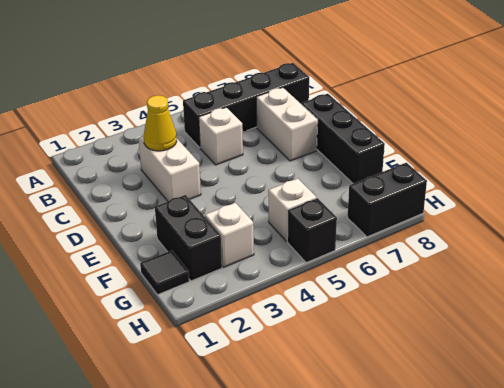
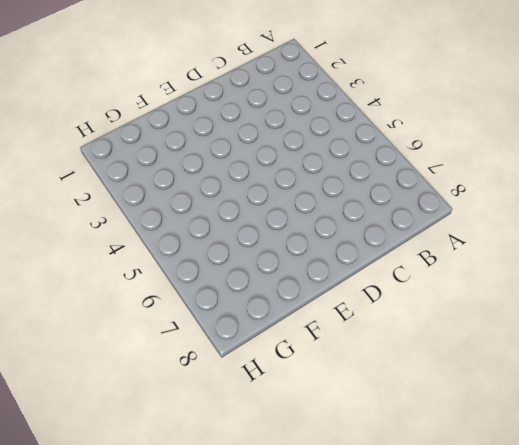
none -> black brick B5:B8 level 1
none -> white brick C3:D3 level 1
none -> white brick C5 level 1

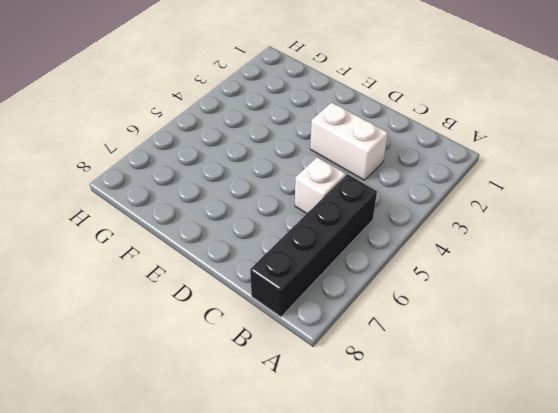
none -> white brick C7:D7 level 1
none -> black brick D8:F8 level 1
none -> black brick F2:G2 level 1

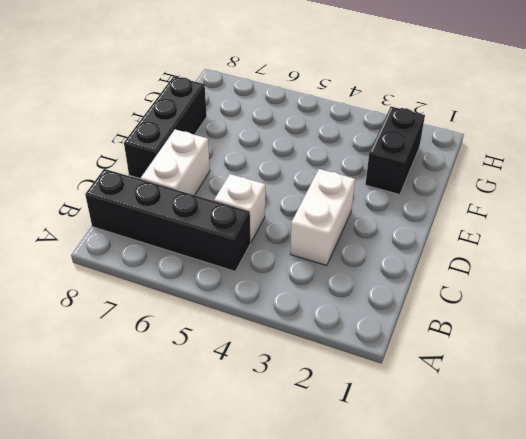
none -> black tile G1 level 1
none -> white brick G3 level 1
none -> white brick G5 level 1

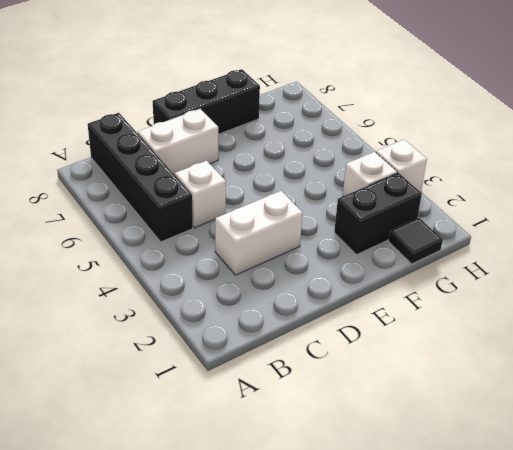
white brick H3 level 1 -> white brick G5 level 1
none -> black brick H5 level 1
none -> black brick H7:H8 level 1
none -> yellow cone C3 level 2

